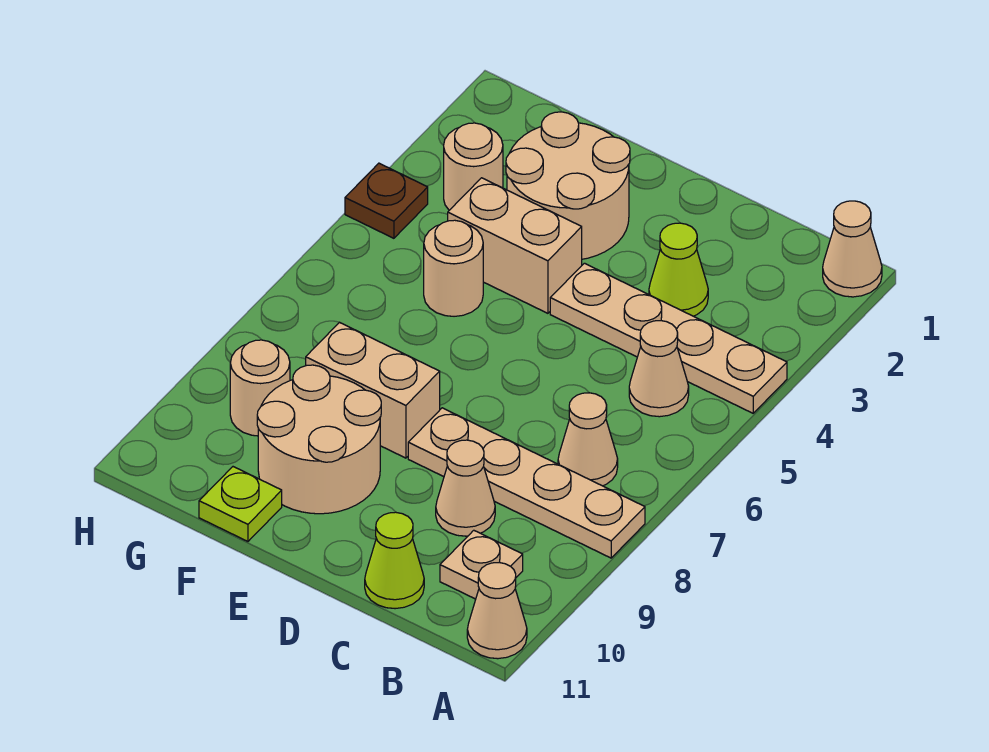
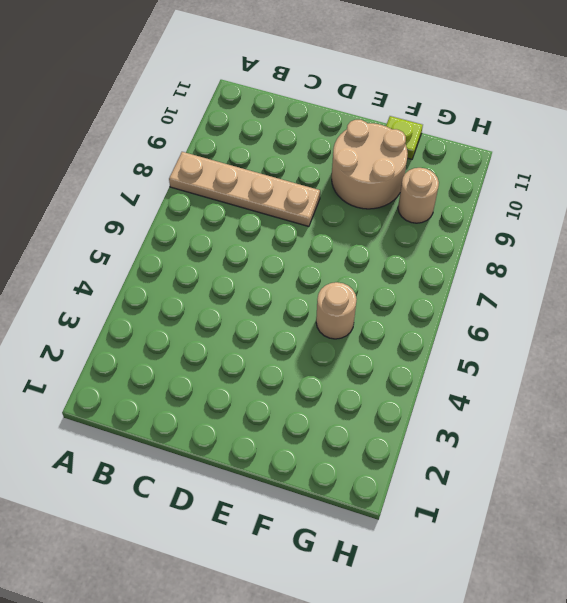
none -> tan cone A1 level 1
none -> tan plate A4:D4 level 1
none -> tan cone A11 level 1

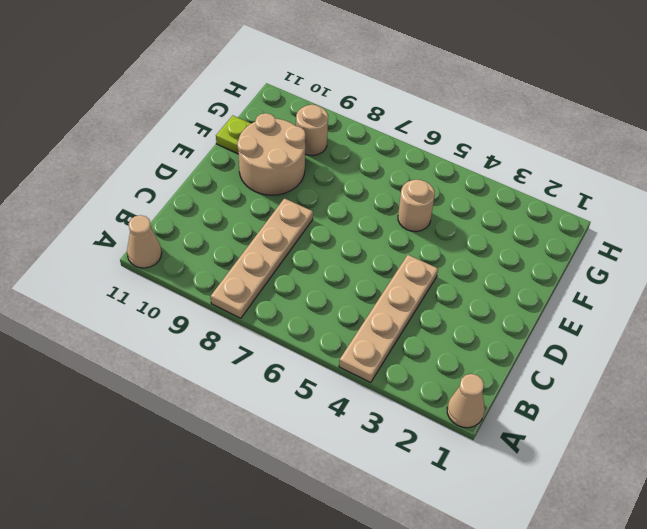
none -> tan cone B5 level 1
none -> tan cone B7 level 1
none -> tan plate B10 level 1

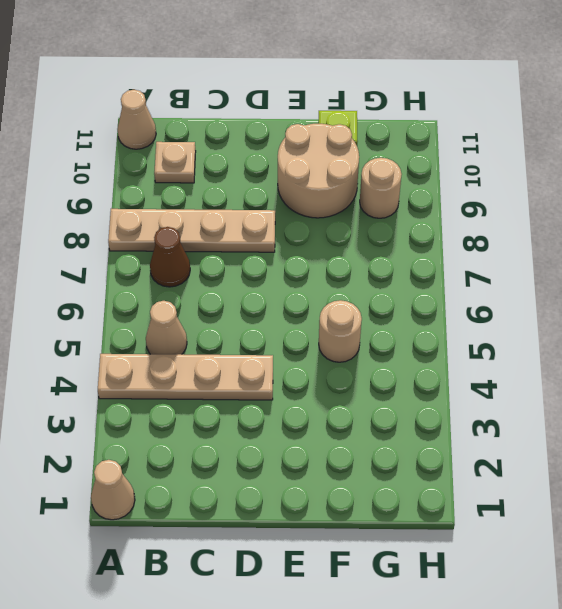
brown cone B7 level 1 -> tan cone B7 level 1
none -> lime cone C3 level 1
none -> tan cone C9 level 1
none -> lime cone C11 level 1

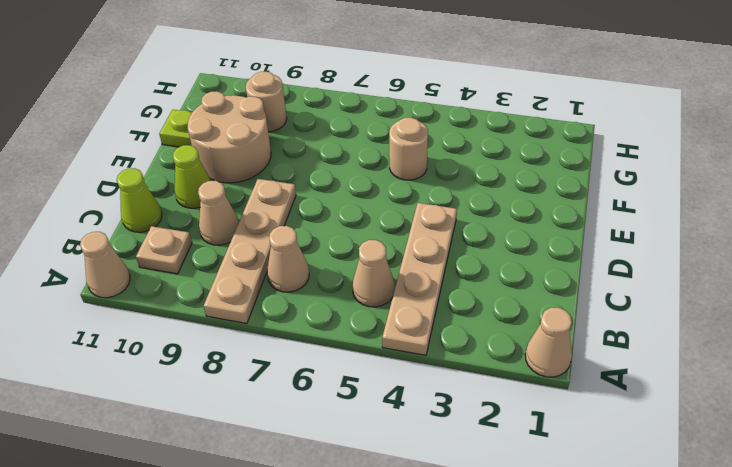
lime cone D10 level 1 -> lime cone C3 level 1
none -> tan round brick E2:F3 level 1
none -> tan brick E4:F4 level 1
none -> tan brick E8:F8 level 1

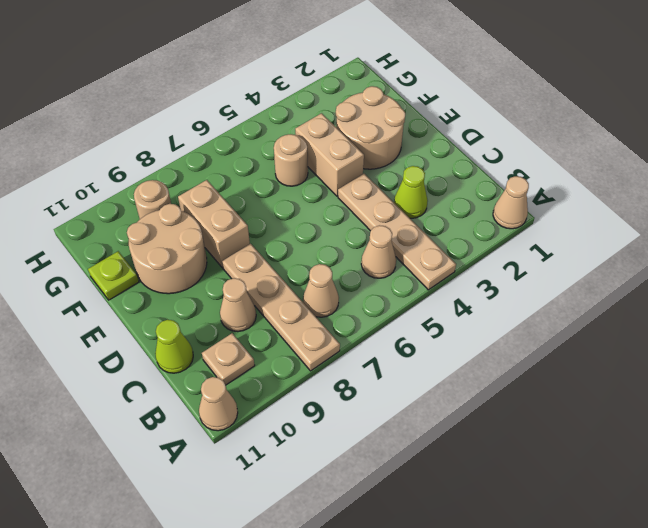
none -> tan round brick G3 level 1
none -> brown plate H4 level 1

